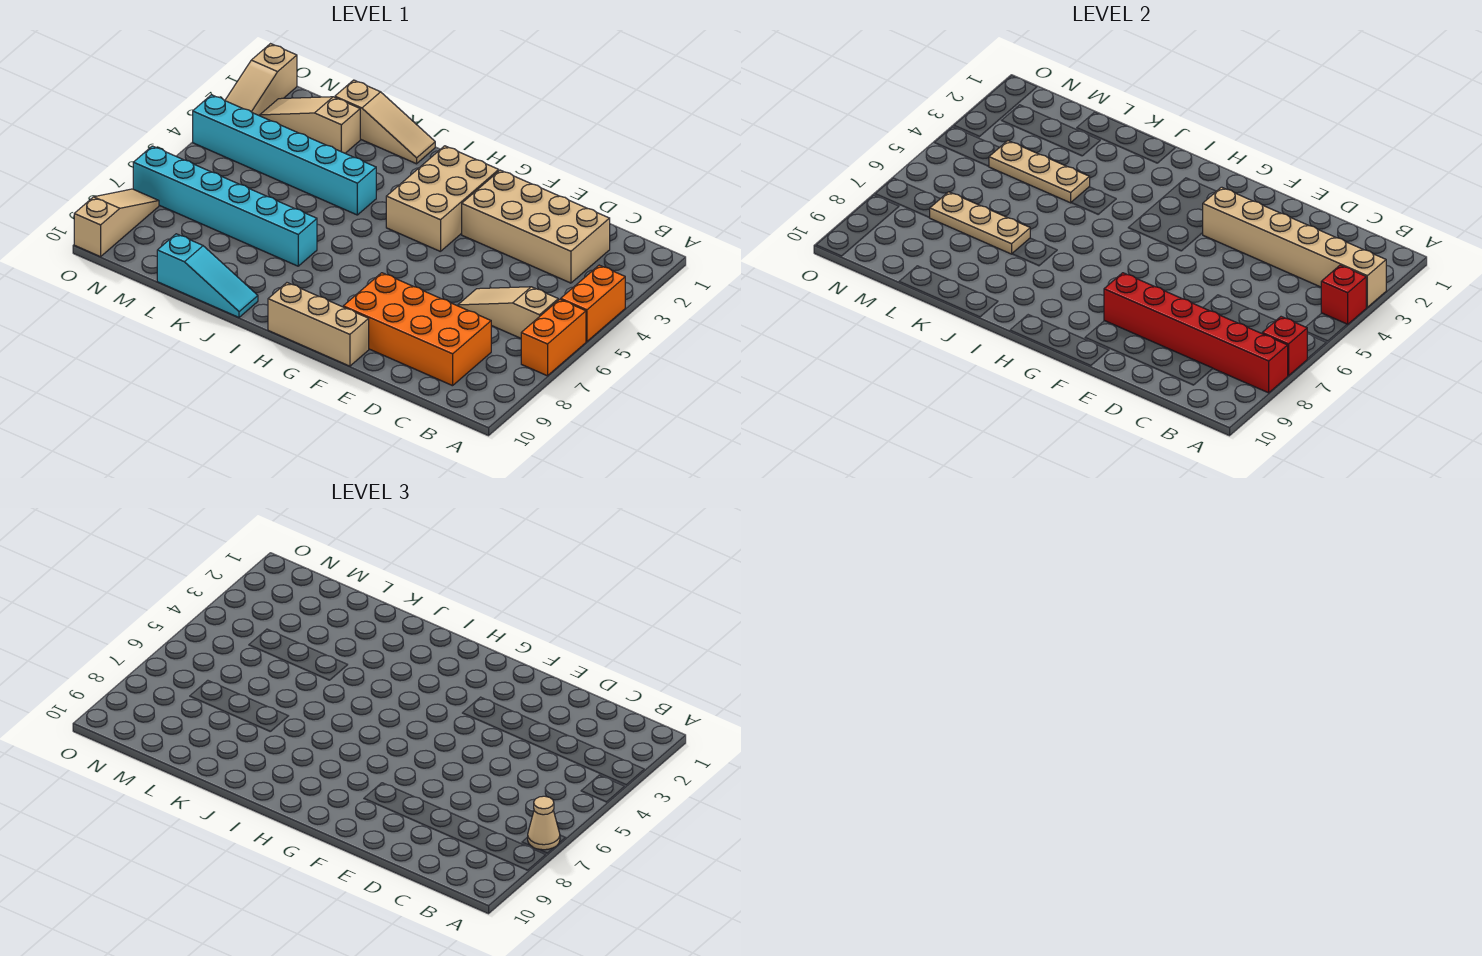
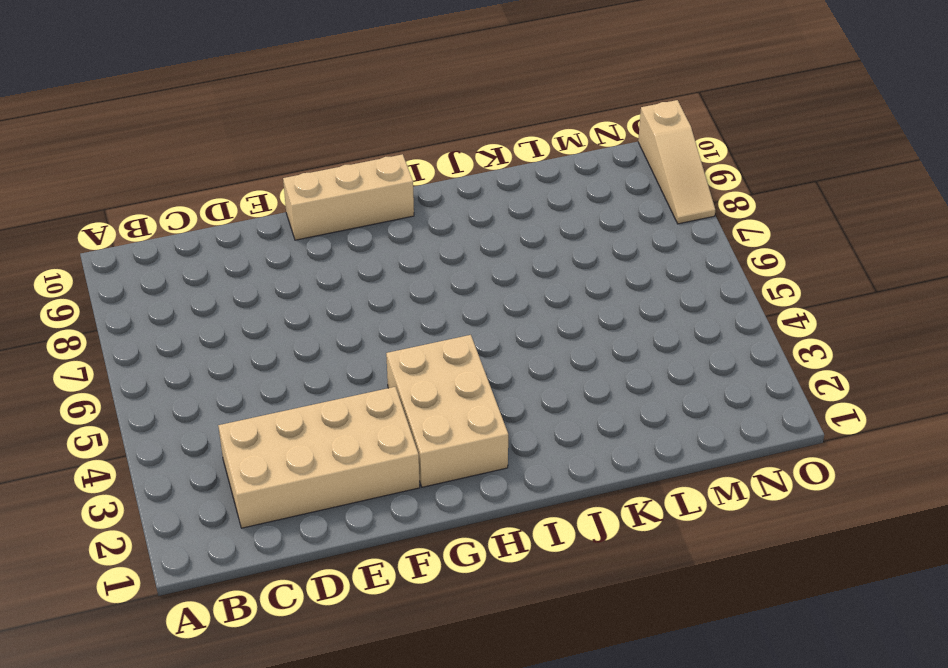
none -> orange brick A4:A5 level 1
none -> orange brick A6:A7 level 1
none -> tan slope B6:D6 level 1 top B

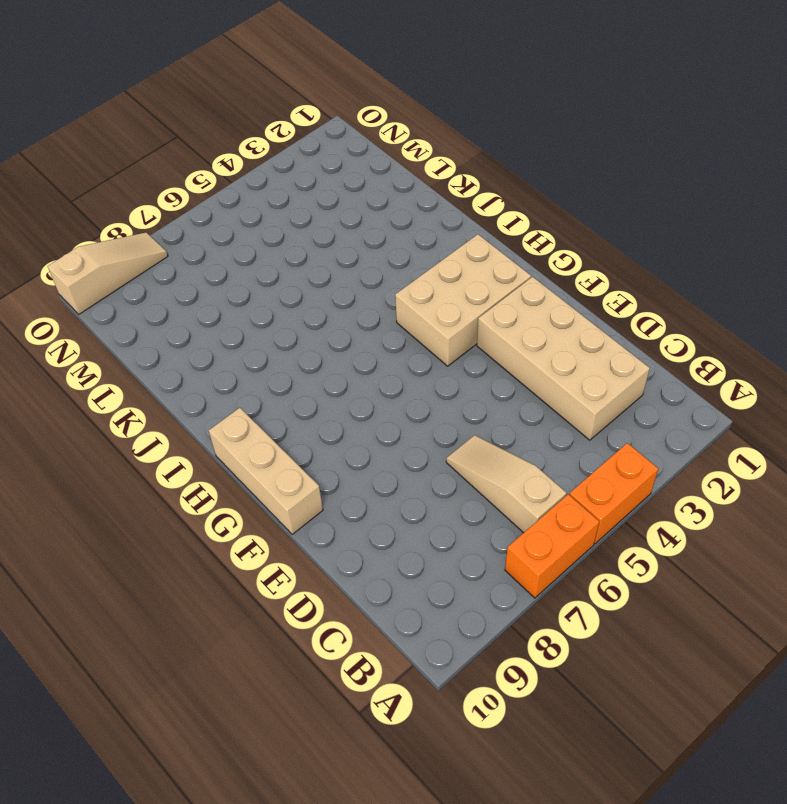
none -> orange brick C8:F9 level 1
none -> tan slope J1:L1 level 1 top L
none -> cyan brick J4:O4 level 1

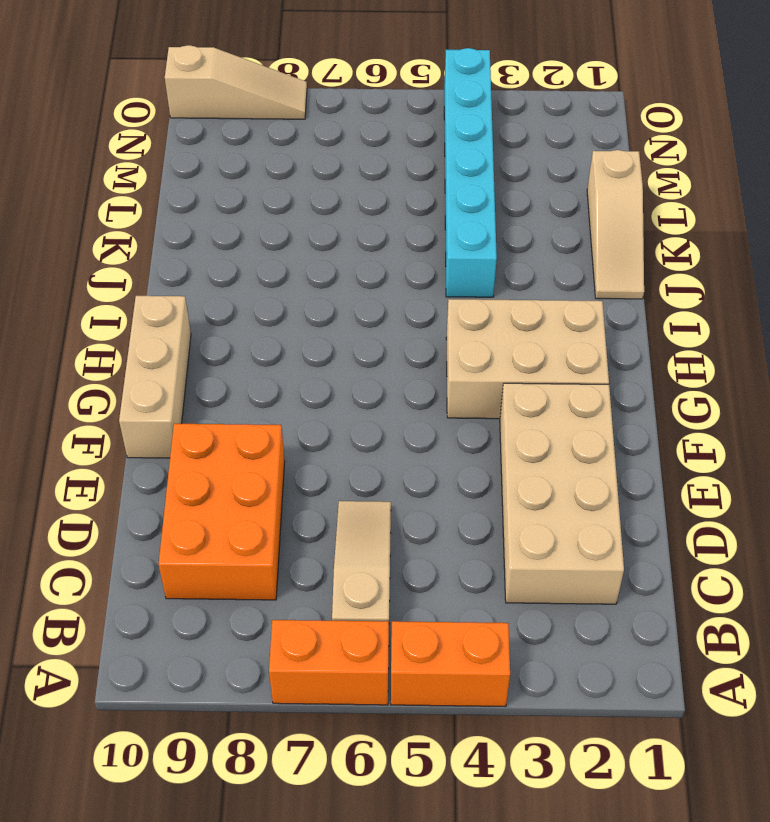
orange brick C8:E9 level 1 -> orange brick C8:F9 level 1
none -> cyan brick J7:O7 level 1
none -> cyan slope J10:L10 level 1 top L
none -> tan slope L2:N2 level 1 top L

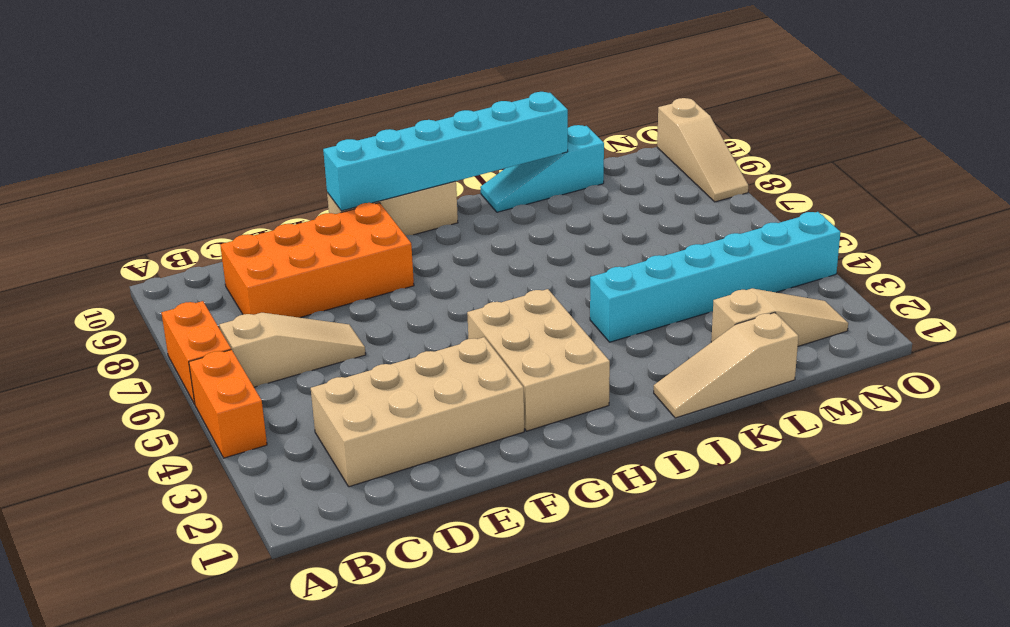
cyan brick F10:K10 level 2 -> cyan brick J7:O7 level 1
none -> tan slope O1:O3 level 1 top 1
none -> tan brick A3:F3 level 2
none -> red brick A4 level 2

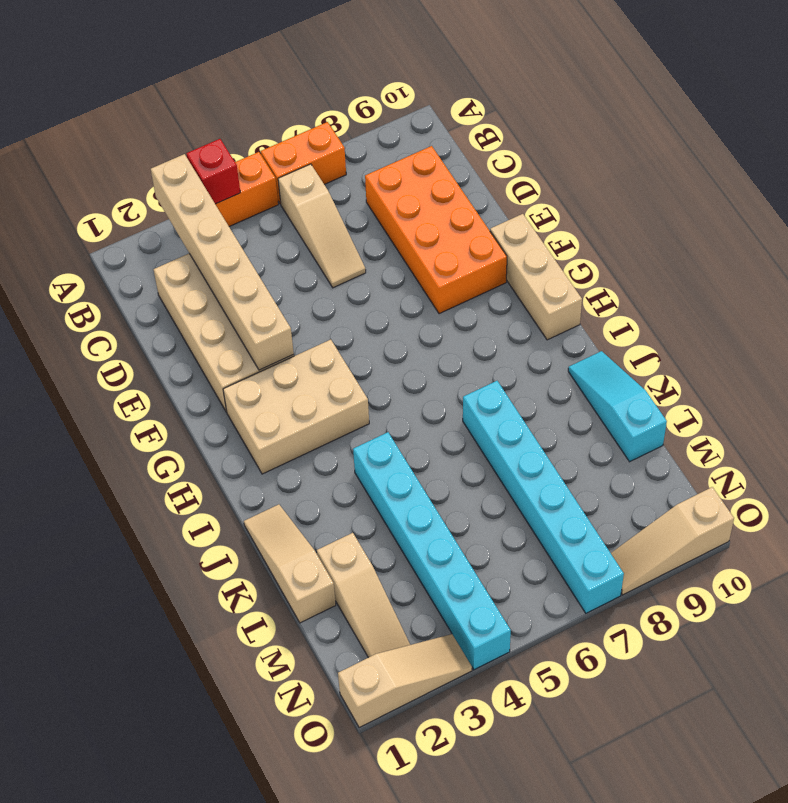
none -> red brick A7 level 2
none -> red brick A8:F8 level 2
none -> tan plate K4:M4 level 2

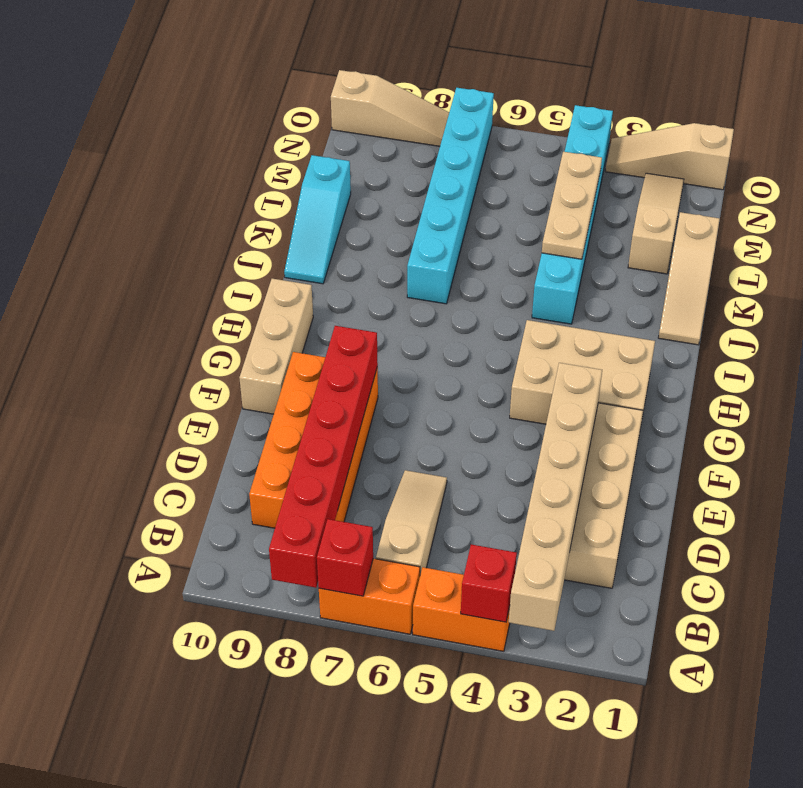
none -> tan plate K7:M7 level 2
none -> tan cone A7 level 3

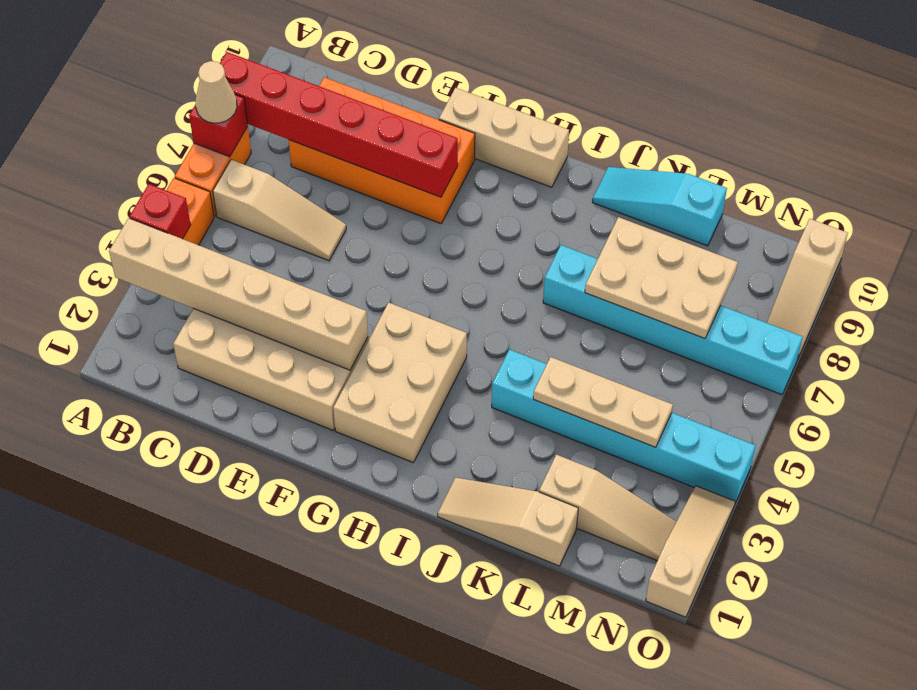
tan plate K7:M8 level 2 -> tan plate K7:M7 level 2

